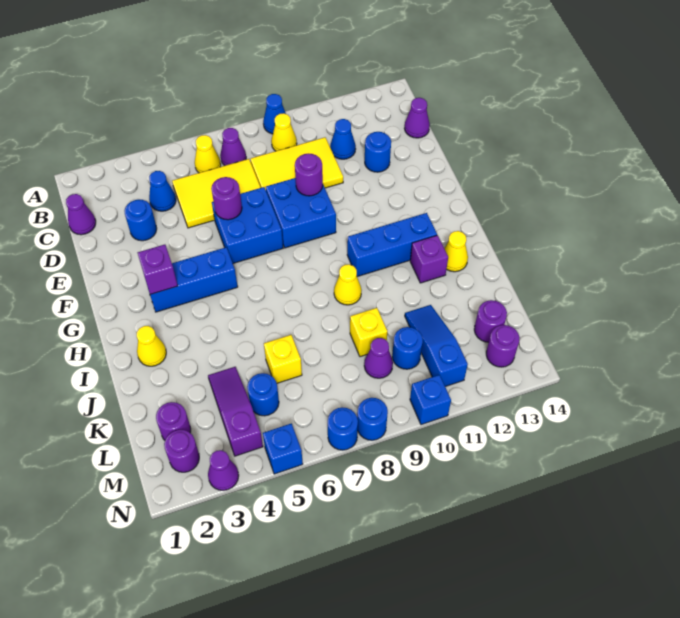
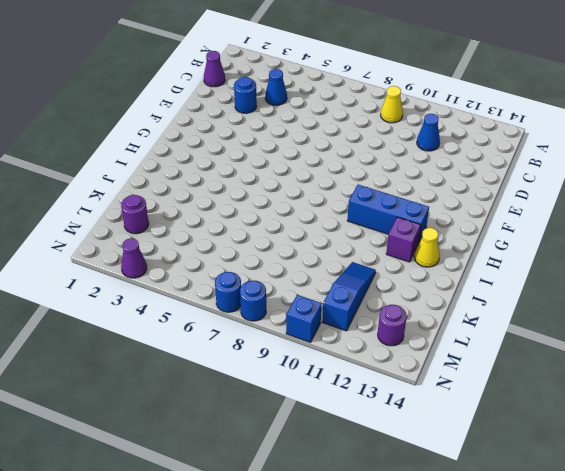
none -> blue cone A9 level 1
none -> yellow cone B6 level 1
none -> purple cone B7 level 1
none -> yellow tile C5:D7 level 1

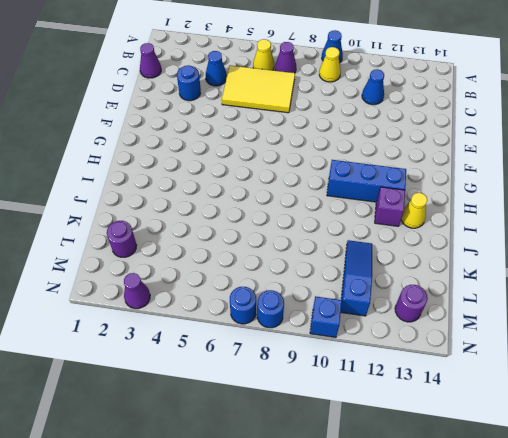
none -> yellow tile C8:D10 level 1
none -> purple cone C14 level 1
none -> blue round brick D12 level 1
none -> blue brick E6:F7 level 1

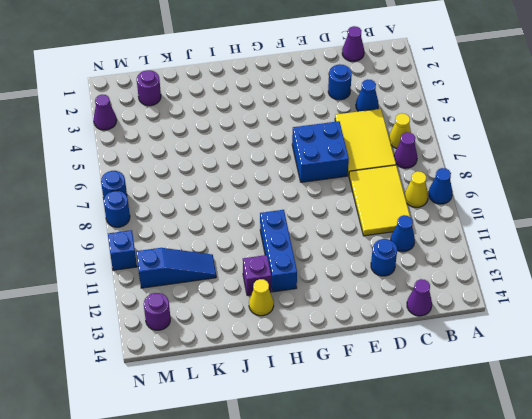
none -> blue brick E8:F9 level 1
none -> blue brick G3:G5 level 1
none -> yellow cone I2 level 1
none -> yellow cone I9 level 1

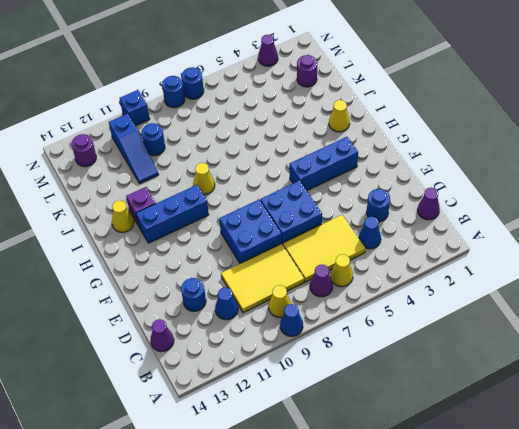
none -> purple slope K4:M4 level 1 top M
none -> yellow brick K6 level 1
none -> yellow brick K9 level 1
none -> blue round brick L5 level 1

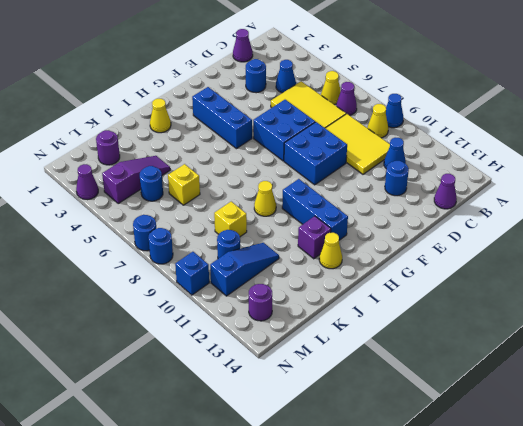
none -> purple cone L9 level 1
none -> purple round brick L13 level 1
none -> purple round brick M2 level 1
none -> blue brick N5 level 1

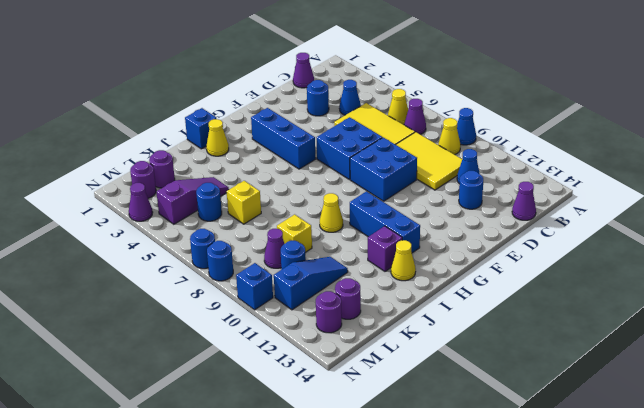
blue brick I1 level 1 -> blue brick N5 level 1
none -> purple round brick E6 level 2
none -> purple round brick E9 level 2
none -> purple brick G3 level 2

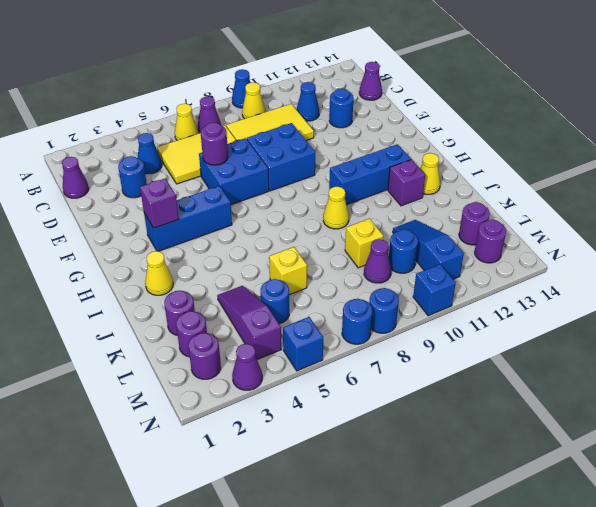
purple round brick K2 level 1 -> purple round brick E9 level 2

